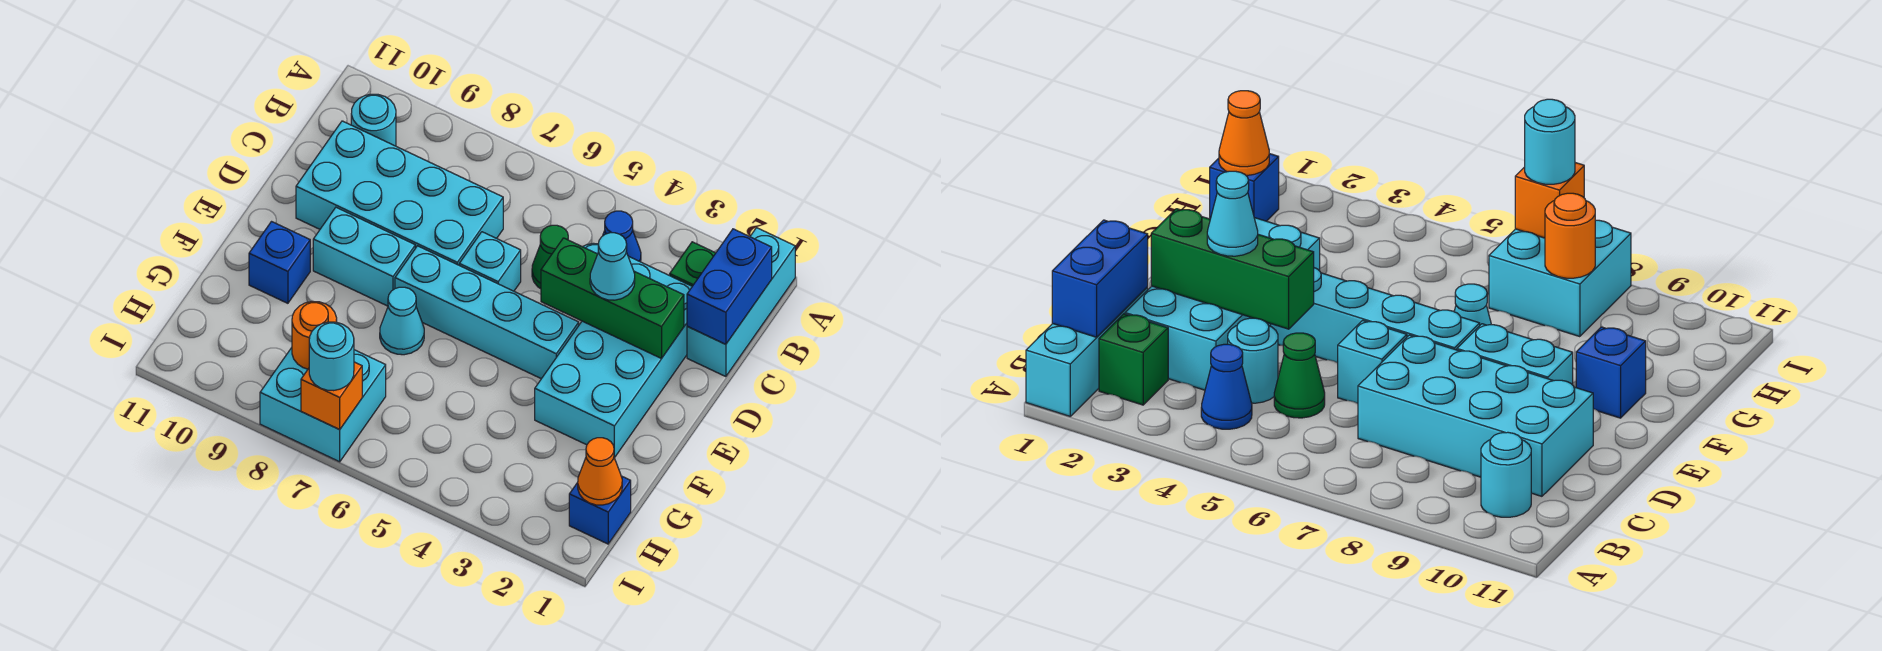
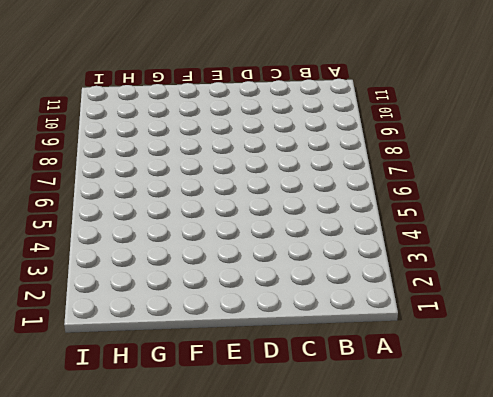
none -> cyan brick A1:C1 level 1
none -> green brick B2 level 1
none -> blue cone B4 level 1

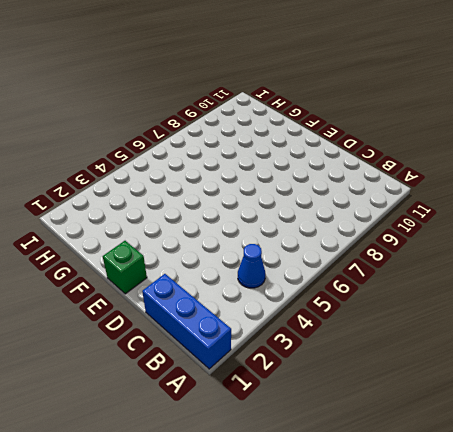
blue brick A1:C1 level 1 -> cyan brick A1:C1 level 1
green brick E1 level 1 -> green brick B2 level 1
none -> cyan round brick B10 level 1
none -> cyan brick C2:F3 level 1
none -> cyan round brick C4 level 1

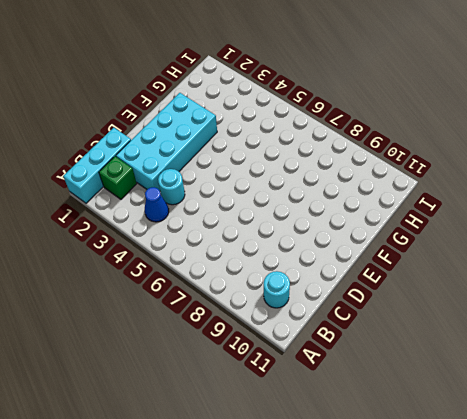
none -> green cone C5 level 1
none -> cyan brick C7:D10 level 1
none -> cyan brick D6 level 1

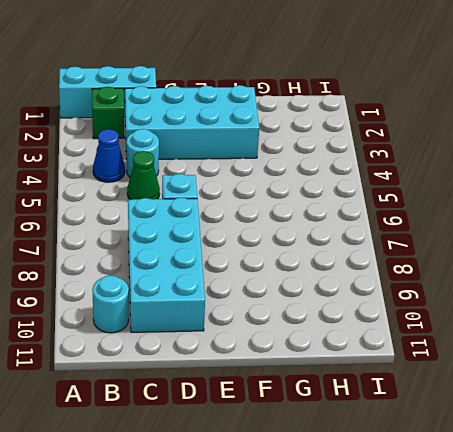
none -> cyan brick E4:E7 level 1
none -> cyan brick E8:E9 level 1
none -> cyan cone F7 level 1

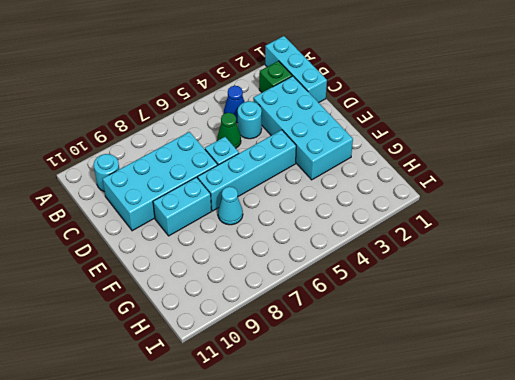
none -> blue brick F10 level 1
none -> blue brick H1 level 1
none -> cyan brick H7:I8 level 1

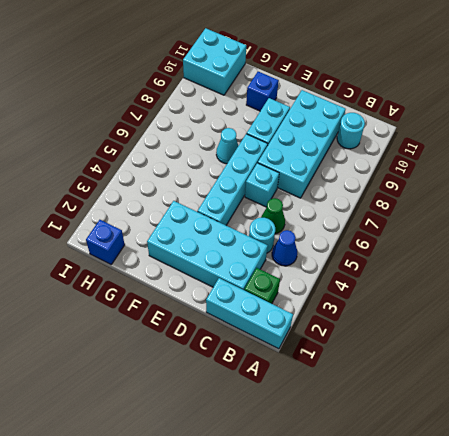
cyan brick H10:I11 level 1 -> cyan brick H7:I8 level 1
none -> blue brick B1:C1 level 2
none -> green brick D2:D4 level 2
none -> orange cone H1 level 2

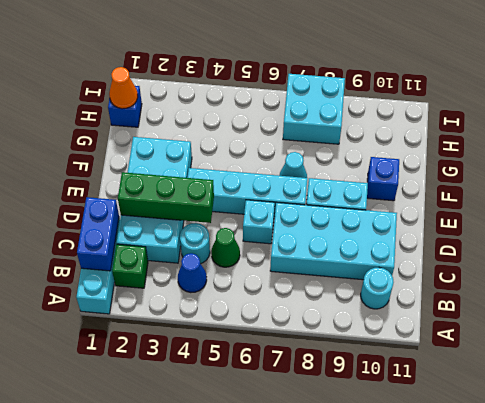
none -> orange round brick H8 level 2
none -> orange brick I7 level 2
none -> cyan cone D3 level 3

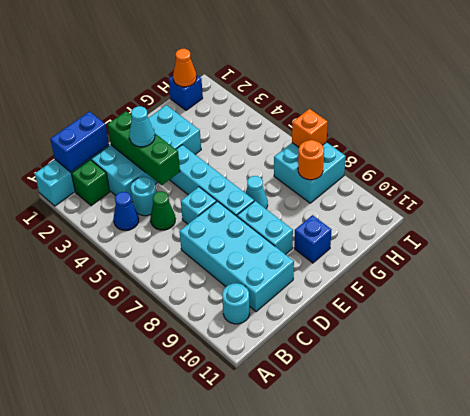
none -> cyan round brick I7 level 3

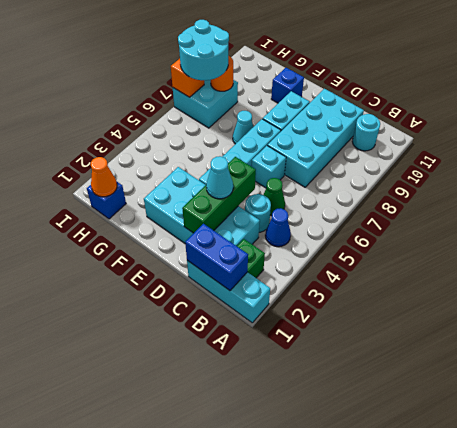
cyan round brick H7:I8 level 3 -> cyan round brick I7 level 3

